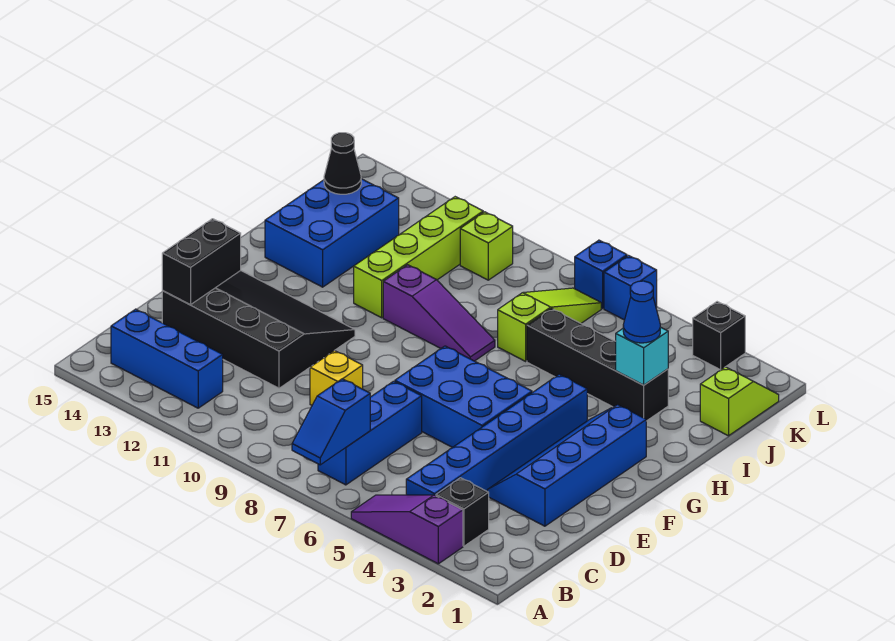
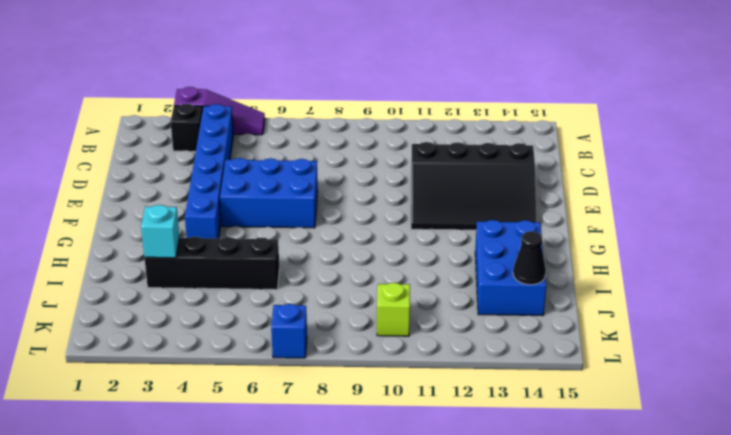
none -> blue brick B7:D7 level 1
none -> blue brick B12:B14 level 1
none -> blue slope D2:G3 level 1 top 2

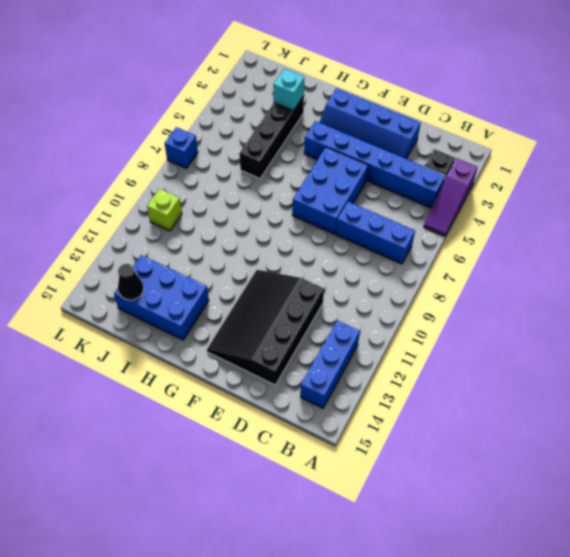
none -> yellow brick D9 level 1
none -> purple slope H8:H10 level 1 top 10
none -> lime brick H11:K11 level 1

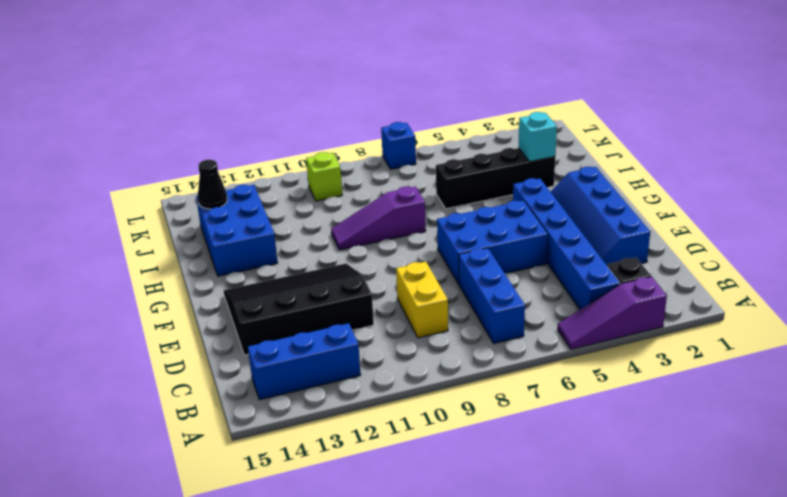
yellow brick C9:D9 level 1 -> yellow brick D9 level 1
purple slope H8:H10 level 1 top 8 -> purple slope H8:H10 level 1 top 10
none -> lime brick H11:K11 level 1
none -> lime slope I7:K7 level 1 top I
none -> lime slope J1:K1 level 1 top J

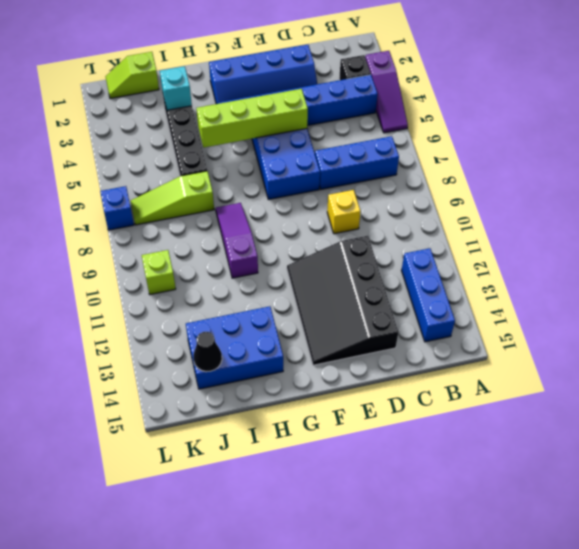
lime brick E5:H5 level 2 -> lime brick H11:K11 level 1
none -> black brick L3 level 1
none -> blue brick L6 level 1
none -> blue slope A7:B7 level 2 top B

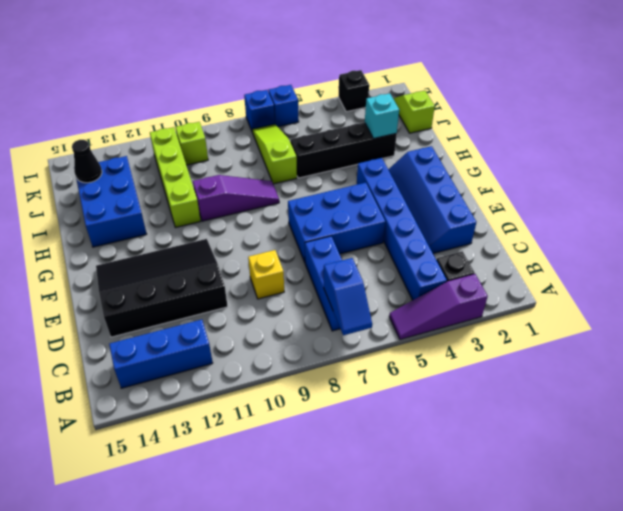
none -> black brick D14:E14 level 2
none -> blue cone I3 level 3

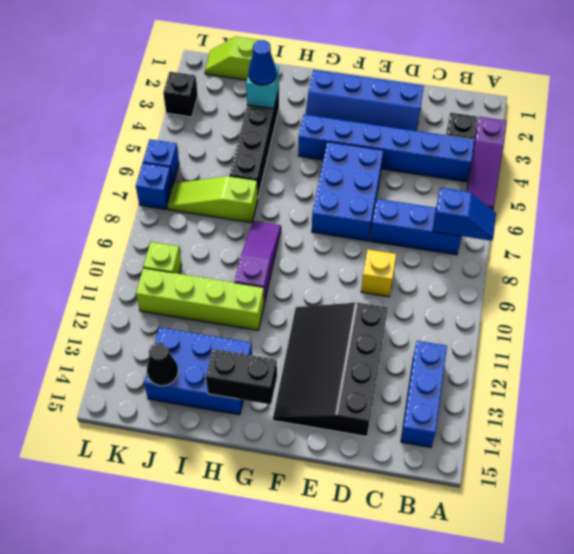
black brick G14:H14 level 2 -> black brick D14:E14 level 2

